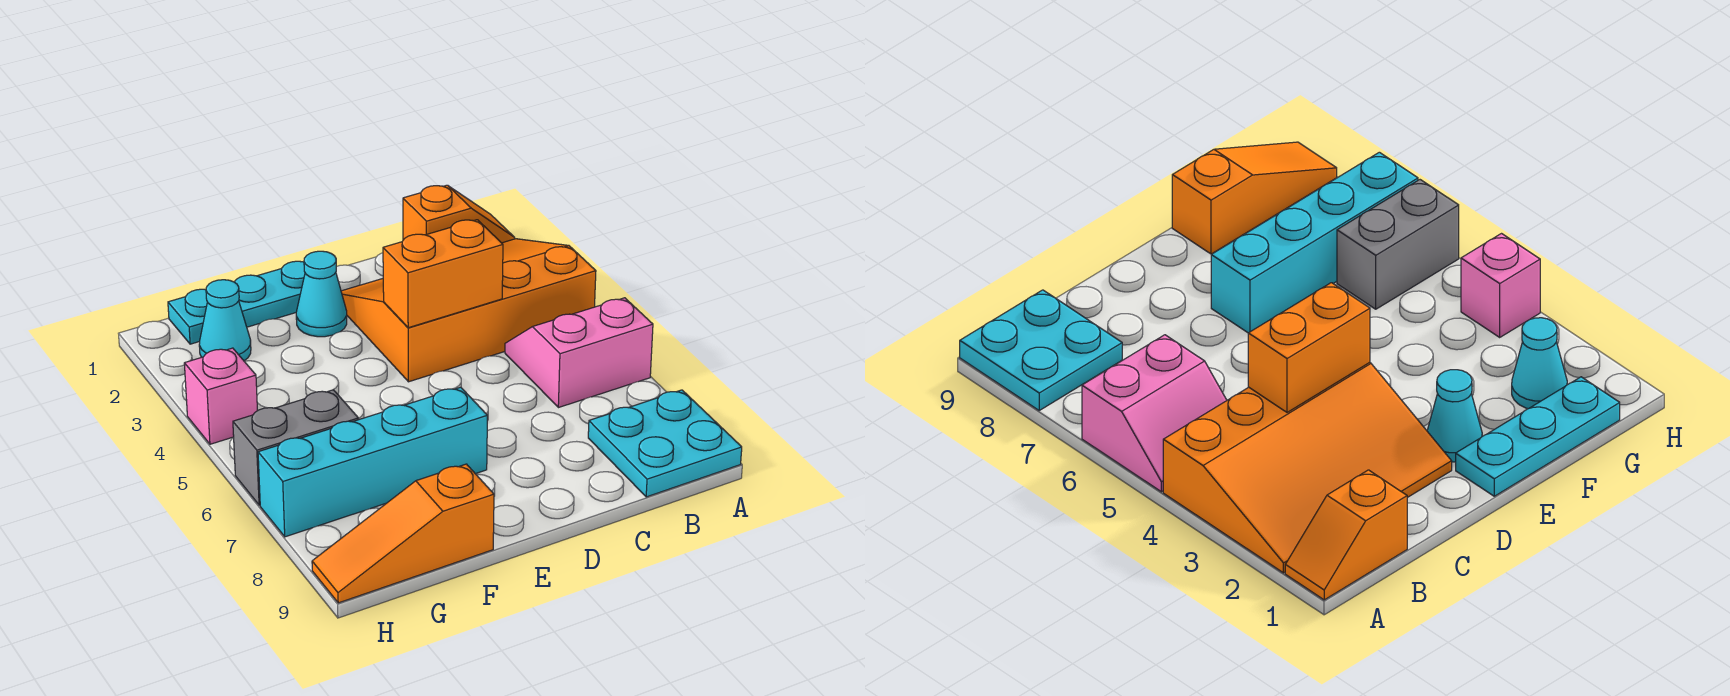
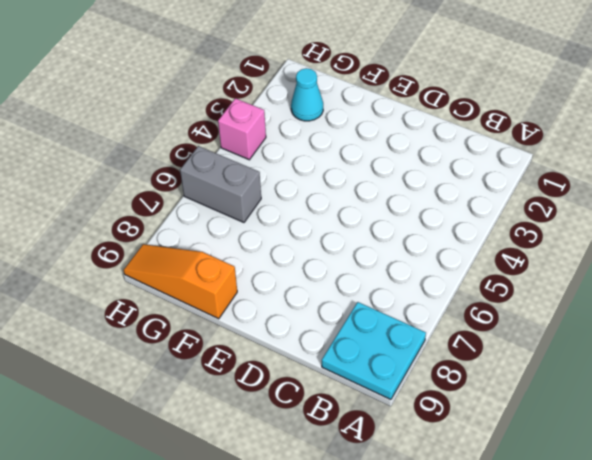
none -> orange slope A1:B1 level 1 top B
none -> orange slope A2:D4 level 1 top 4
none -> pink slope A5:B6 level 1 top 6

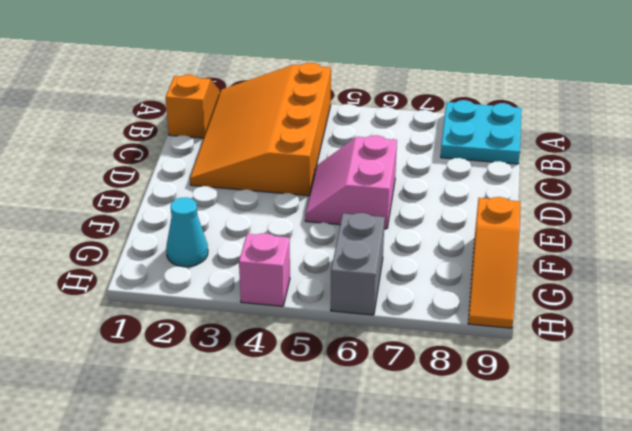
pink slope D5:E6 level 1 top 6 -> pink slope A5:B6 level 1 top 6
none -> cyan plate E1:G1 level 1
none -> cyan cone E2 level 1
none -> cyan brick E7:H7 level 1

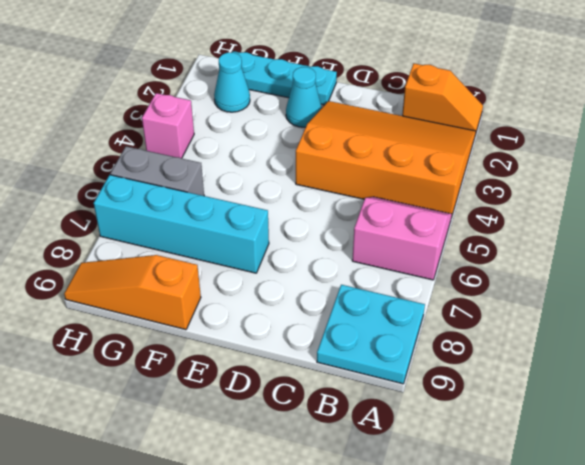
none -> orange brick C4:D4 level 2

